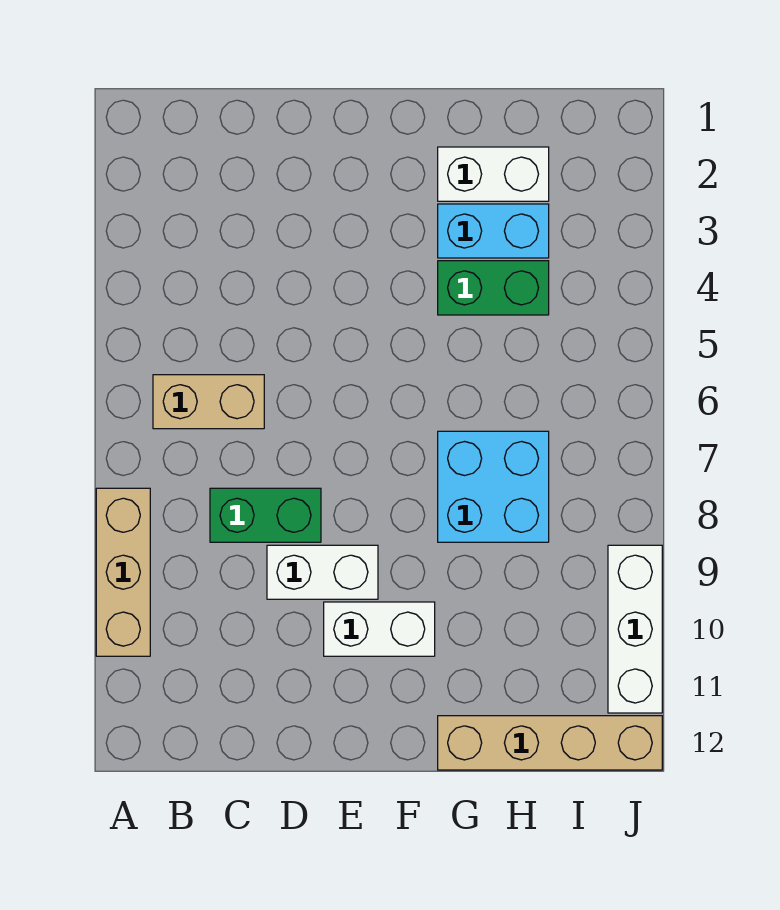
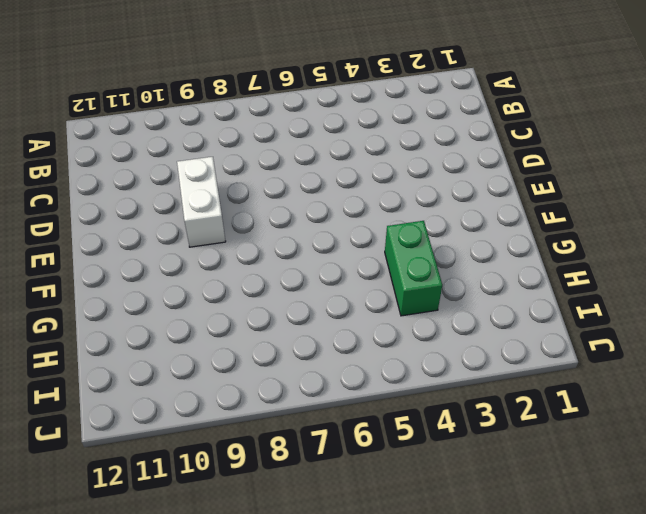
none -> tan brick A8:A10 level 1
none -> tan brick B6:C6 level 1

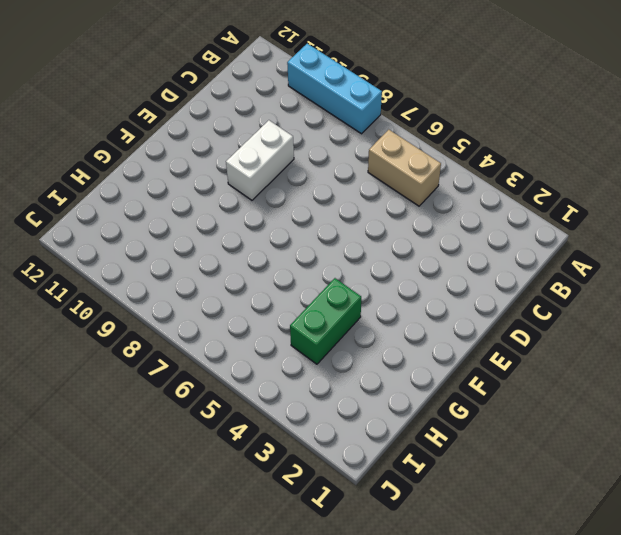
cyan brick A8:A10 level 1 -> tan brick A8:A10 level 1
tan brick B5:B6 level 1 -> tan brick B6:C6 level 1
none -> green brick C8:D8 level 1
none -> white brick E10:F10 level 1

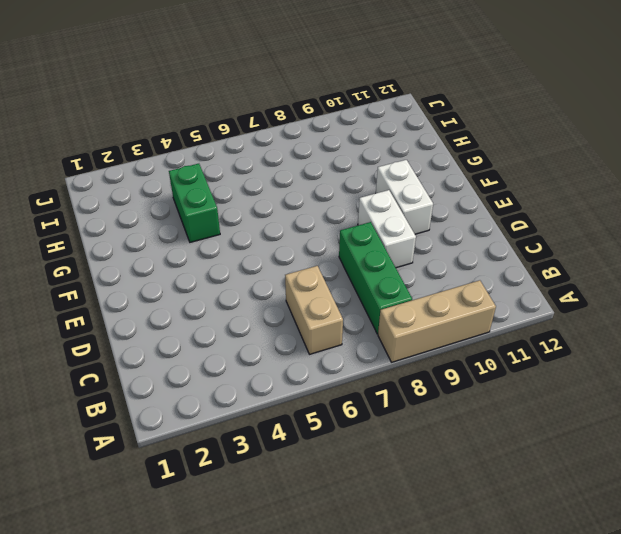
green brick B8:D8 level 1 -> green brick C8:D8 level 1
none -> white brick G2:H2 level 1
none -> cyan brick G3:H3 level 1

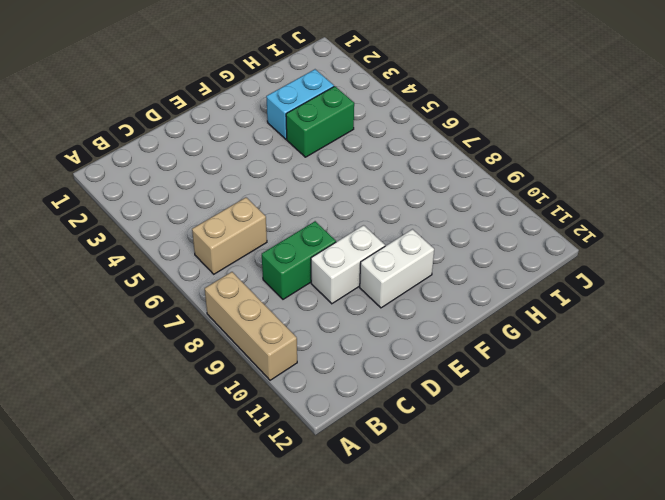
none -> white brick G2:H2 level 1
none -> cyan brick G7:H8 level 1

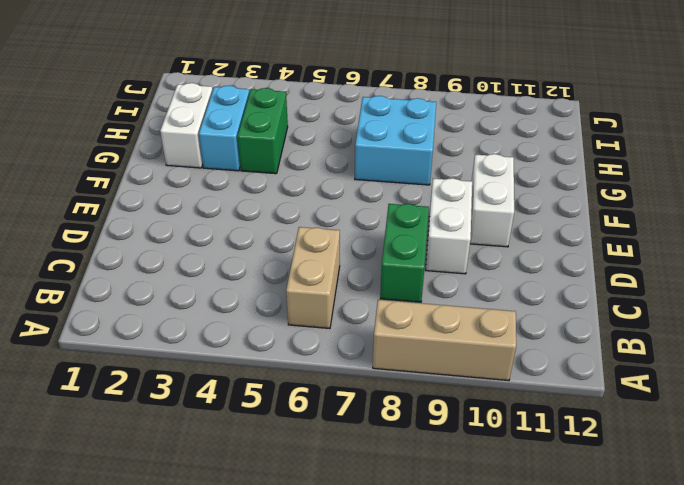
none -> tan brick G12:J12 level 1
none -> white brick J9:J11 level 1

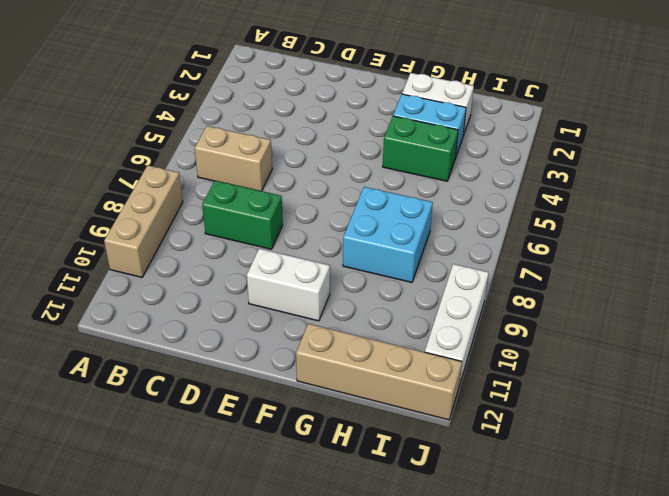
none -> white brick D9:E9 level 1

